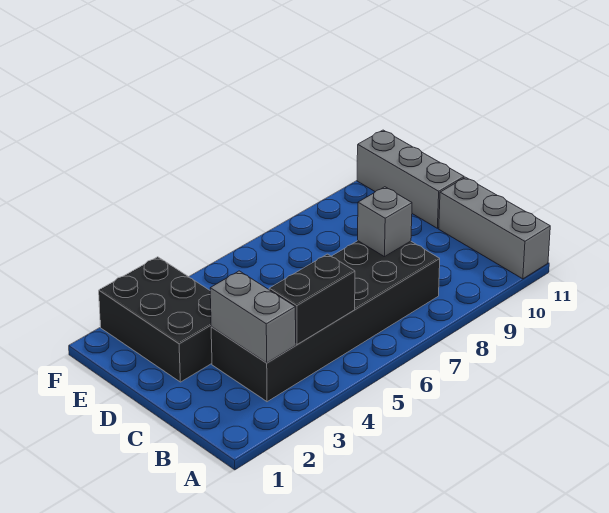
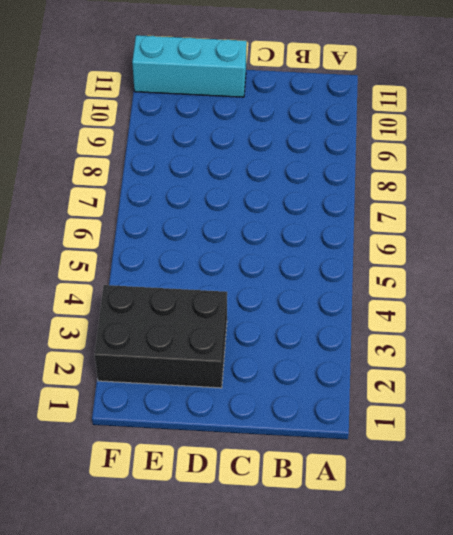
cyan brick D11:F11 level 1 -> grey brick D11:F11 level 1
none -> grey brick A11:C11 level 1
none -> black brick B3:C8 level 1

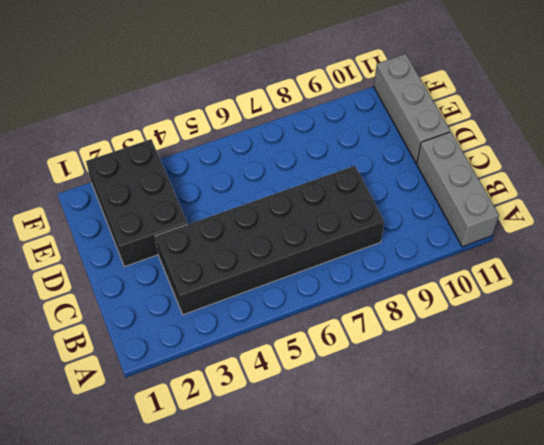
none -> grey brick B3:C3 level 2
none -> black brick B4:B5 level 2

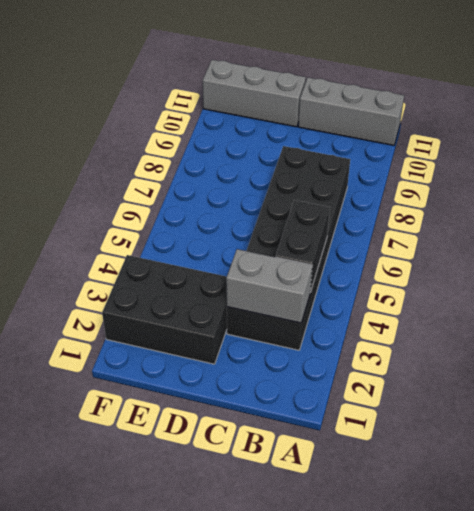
none -> grey brick C8 level 2

